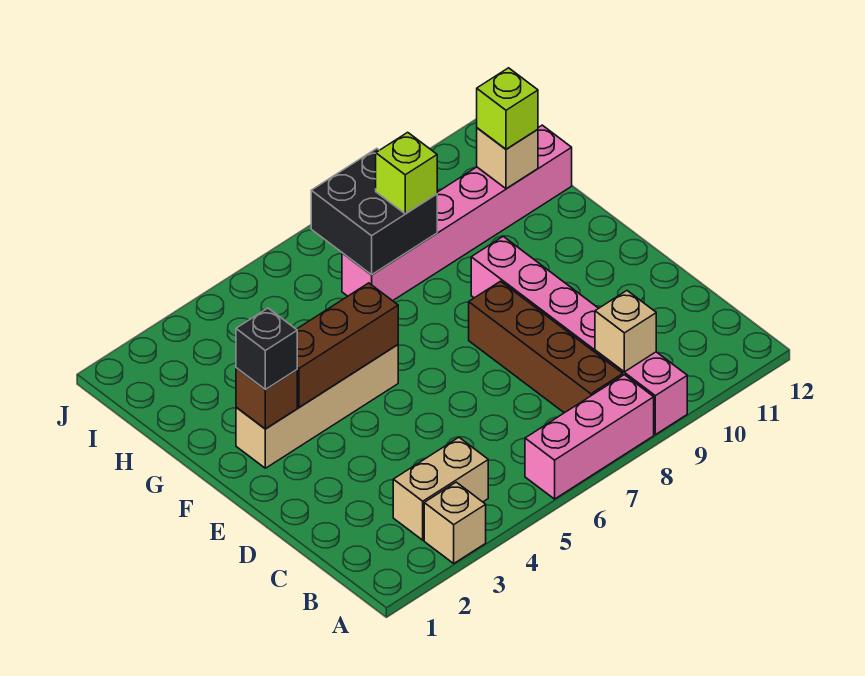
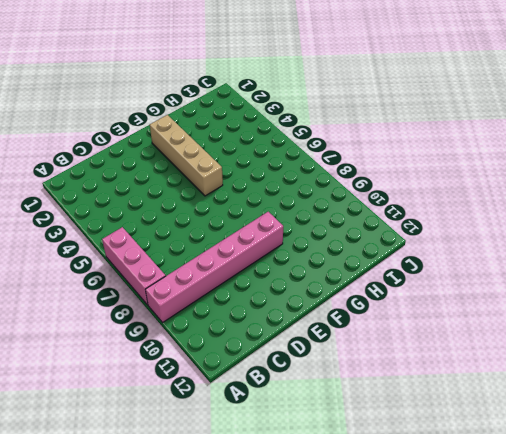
none -> tan brick A3 level 1
none -> tan brick B3:B4 level 1
none -> brown brick B8:E8 level 1

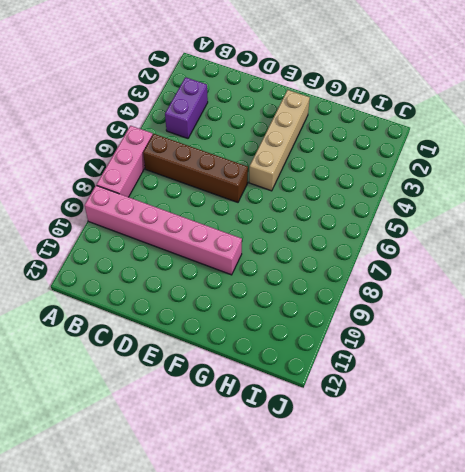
purple brick B3:B4 level 1 -> tan brick B3:B4 level 1
brown brick B6:E6 level 1 -> brown brick B8:E8 level 1
none -> tan brick A3 level 1
none -> pink brick H7:H12 level 1
none -> tan brick B9 level 2

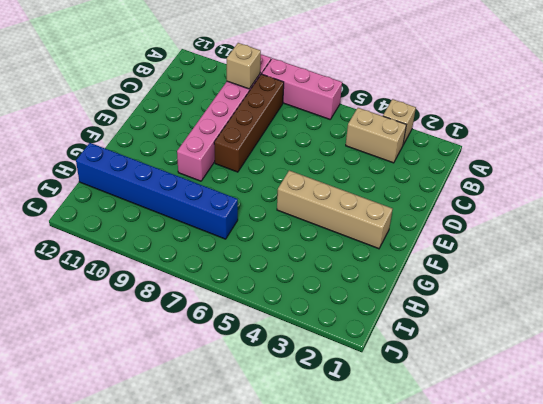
blue brick H7:H12 level 1 -> pink brick H7:H12 level 1
none -> brown brick F2 level 2
none -> brown brick F3:F5 level 2
none -> black brick H7:I8 level 2

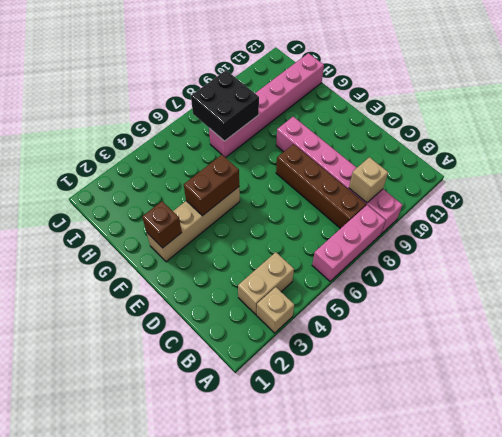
brown brick F4:F5 level 2 -> brown brick F3:F5 level 2
none -> tan brick H11 level 2
none -> black brick F2 level 3
none -> lime brick H8 level 3

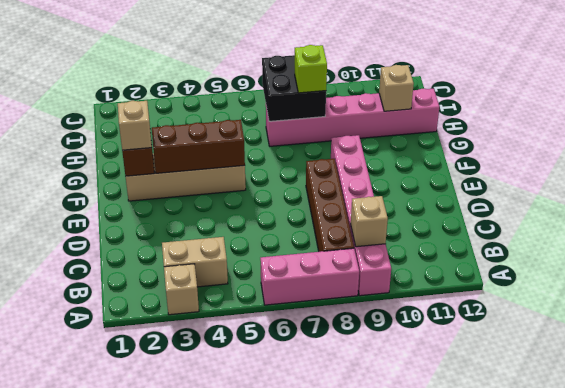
tan brick F2 level 3 -> black brick F2 level 3
none -> lime brick H11 level 3

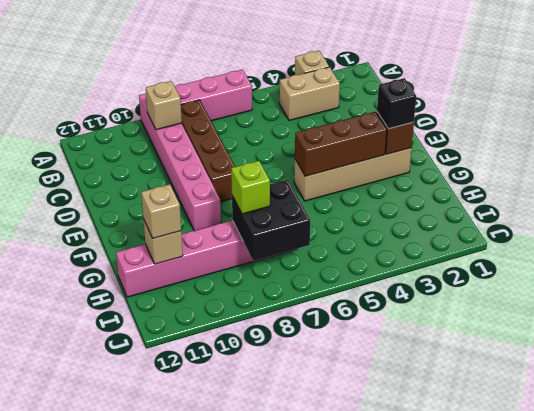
tan brick H11 level 3 -> lime brick H11 level 3

